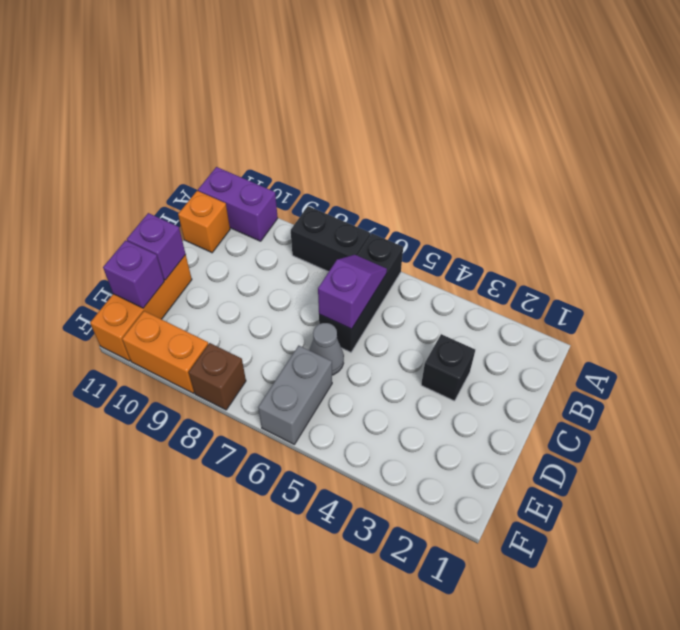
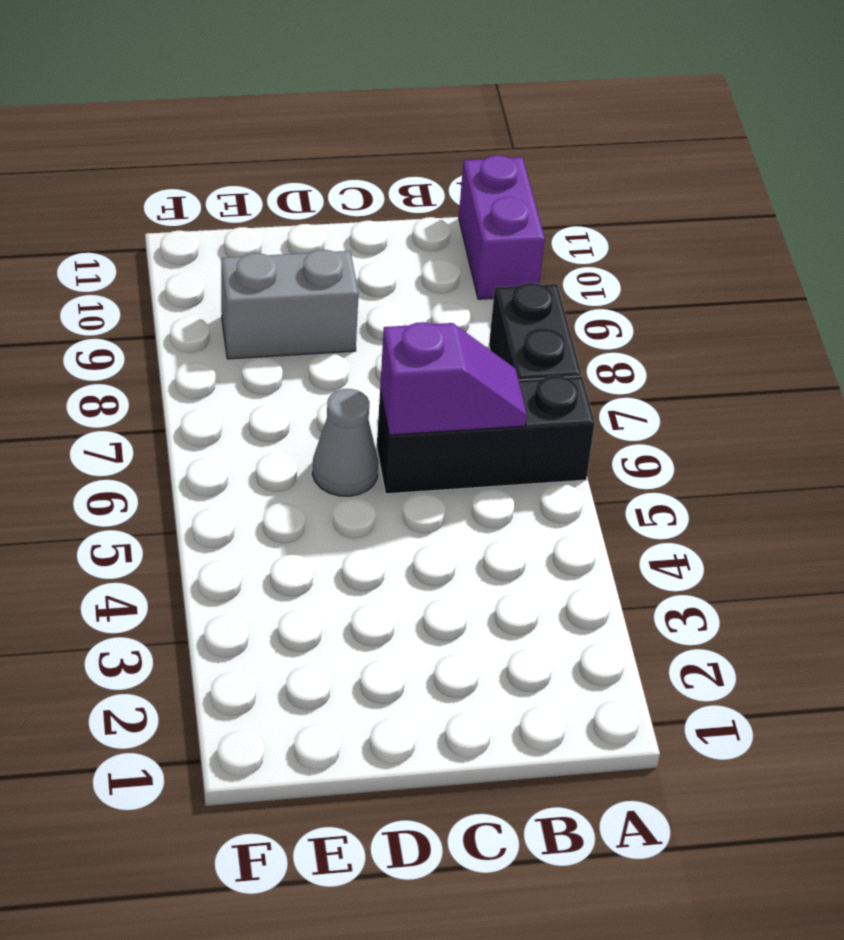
grey brick D9:E9 level 1 -> grey brick E6:F6 level 1
none -> orange brick B11 level 1
none -> black brick C3 level 1
none -> orange brick D11:F11 level 1

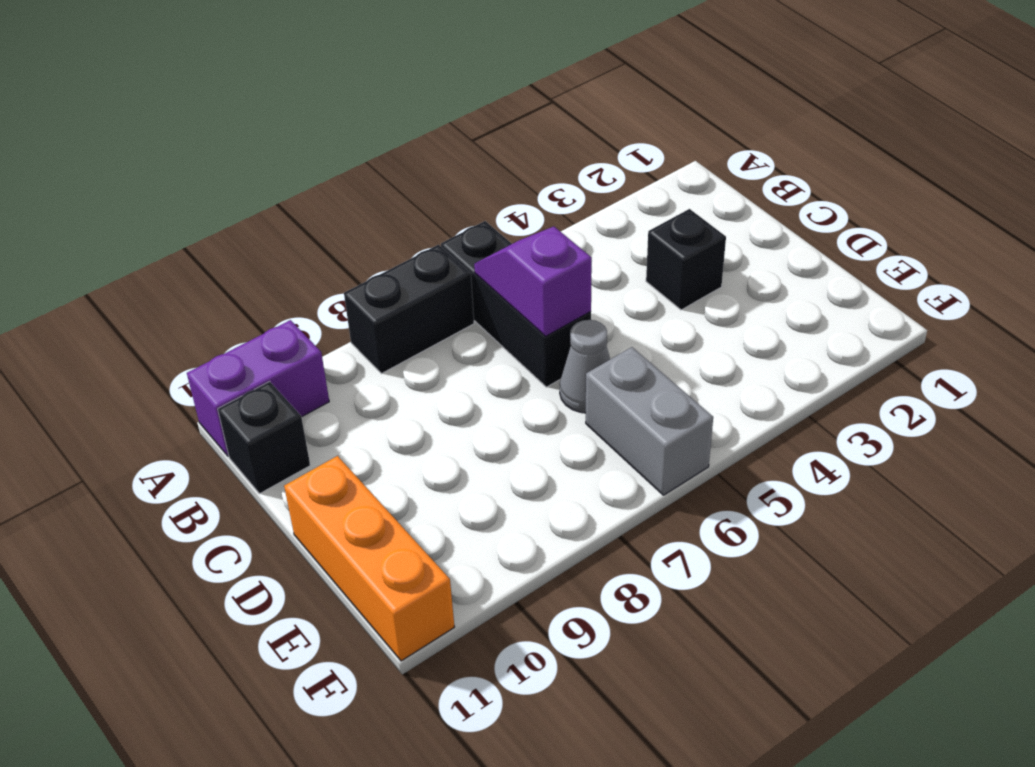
black brick B11 level 1 -> orange brick B11 level 1
none -> brown brick F8 level 1
none -> orange brick F9:F10 level 1
none -> purple brick D11 level 2

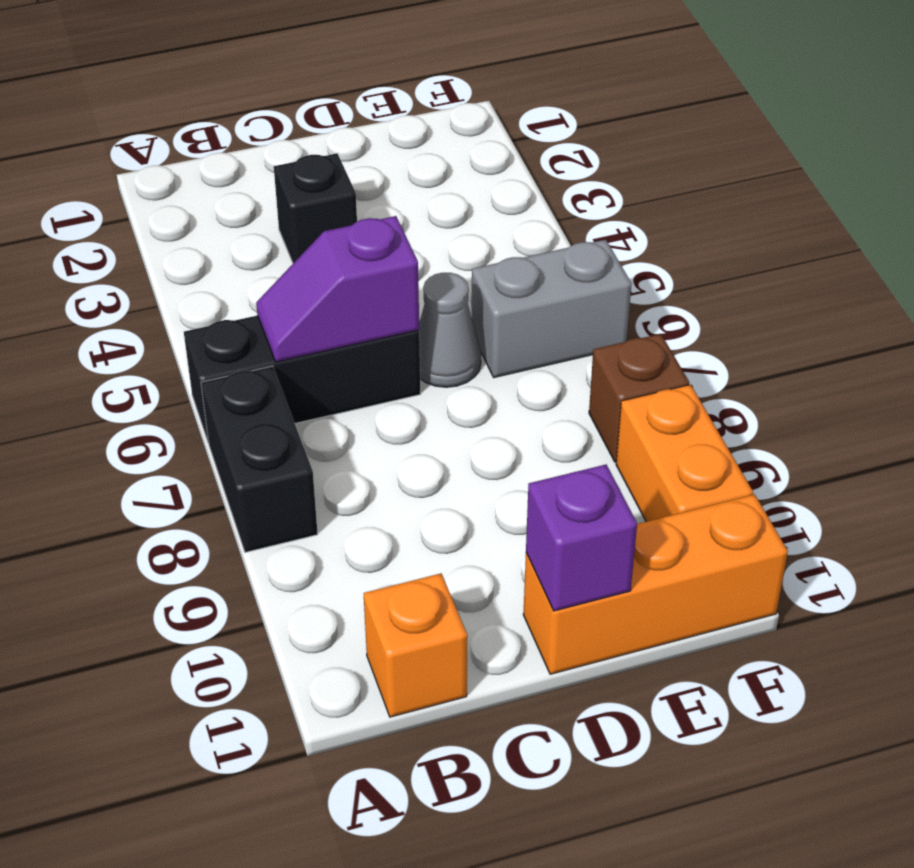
none -> purple brick A10:A11 level 1
none -> purple brick E11 level 2

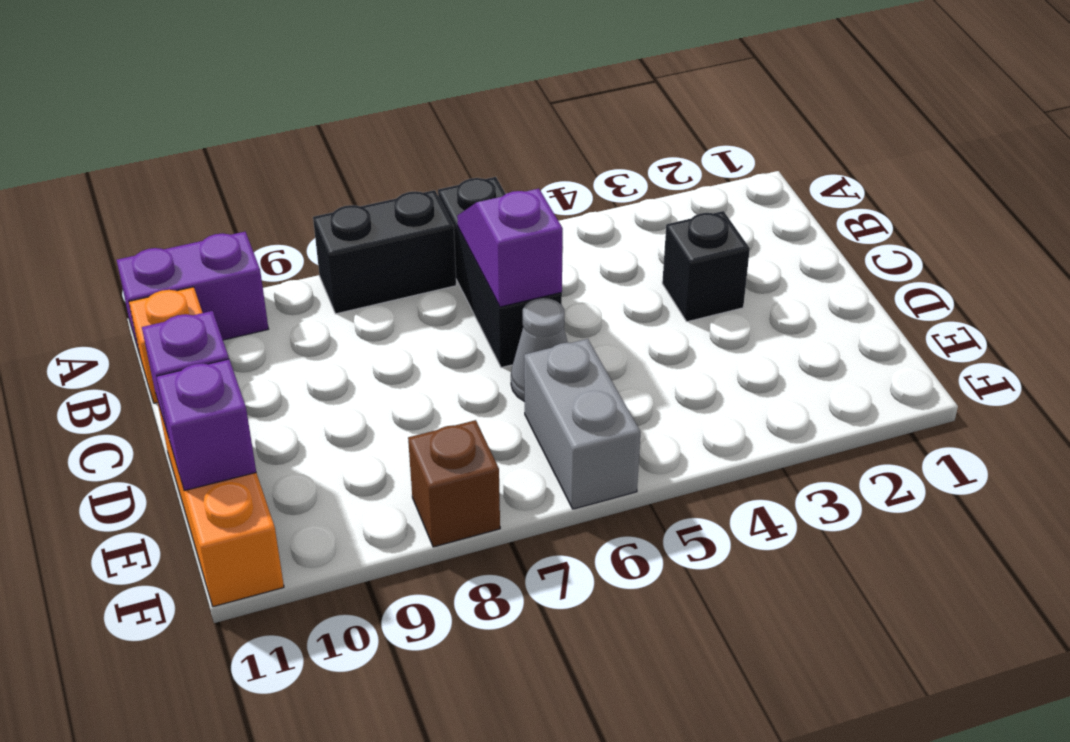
none -> orange brick F9:F10 level 1

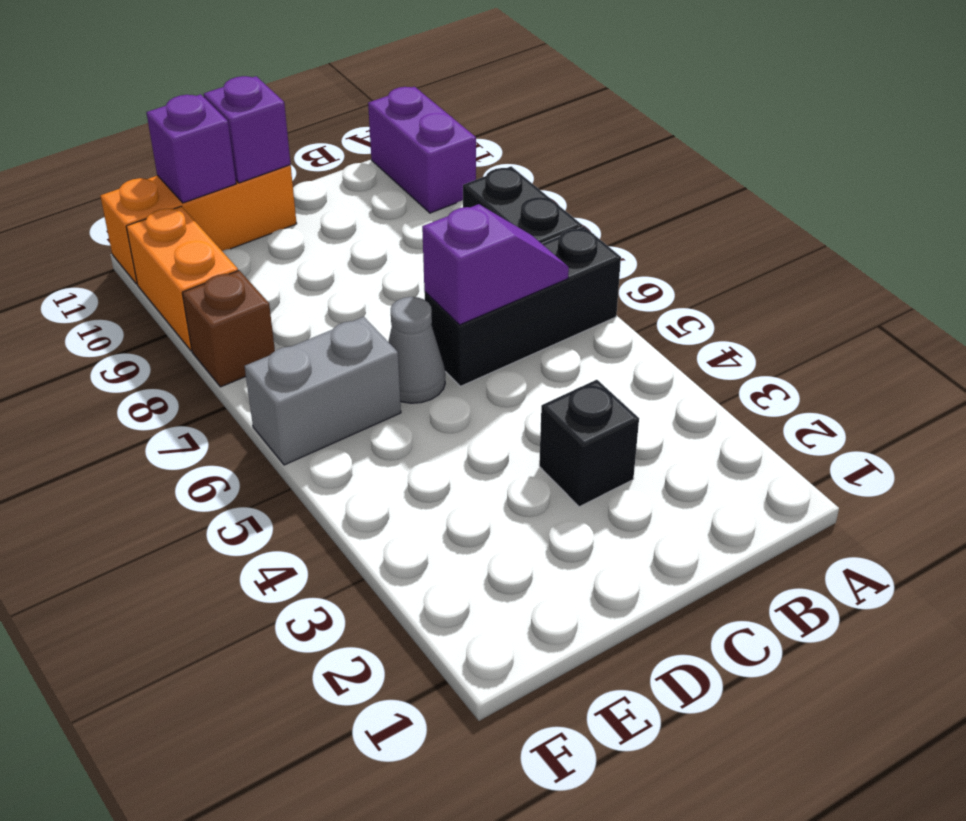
none -> orange brick B11 level 1

